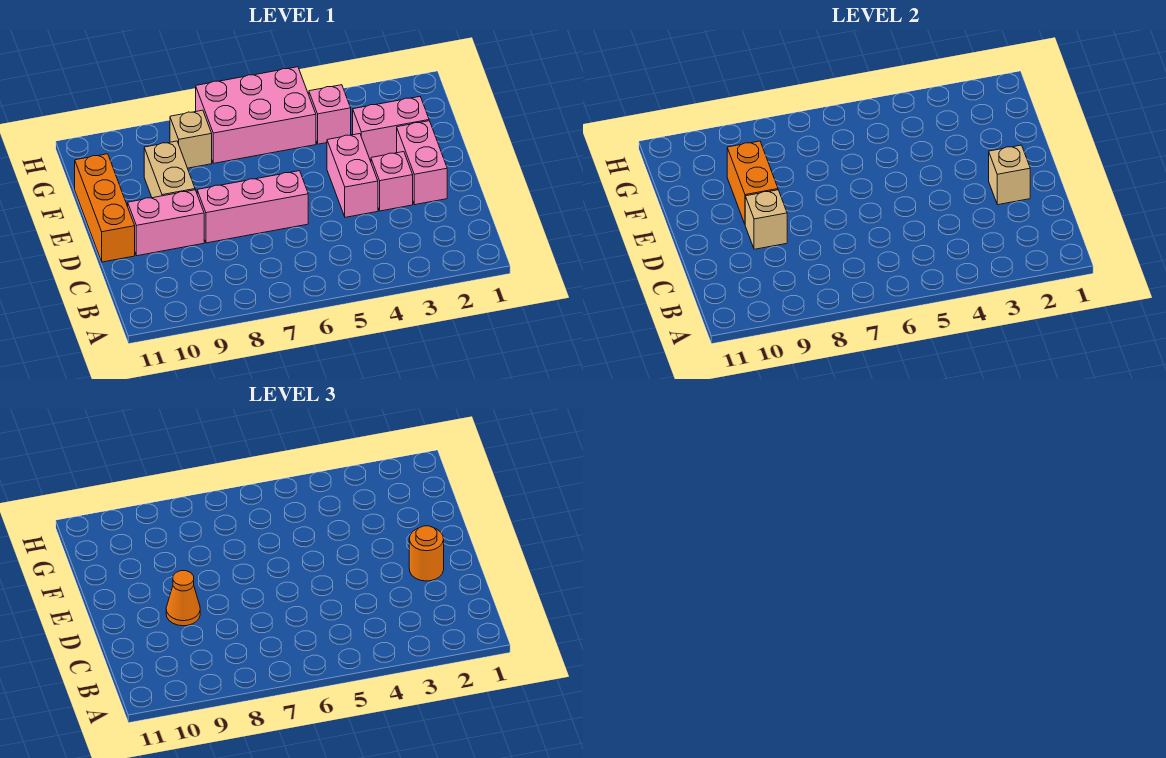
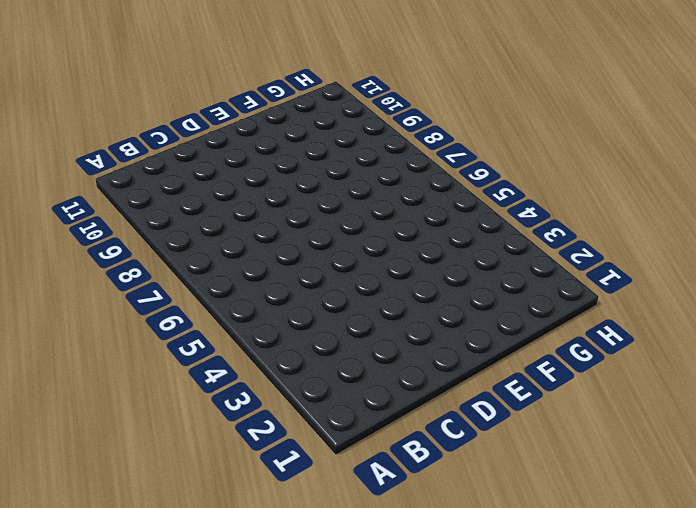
none -> pink brick D2:E2 level 1
none -> pink brick D3 level 1
none -> pink brick D4:E4 level 1

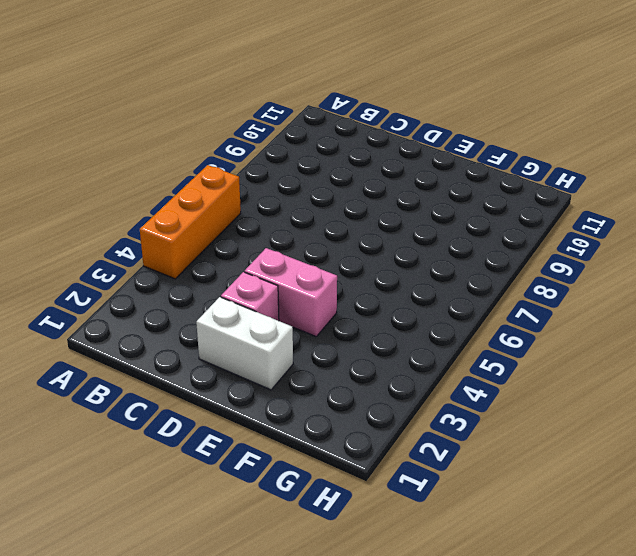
orange brick A4:A6 level 1 -> orange brick D11:F11 level 1
white brick D2:E2 level 1 -> pink brick D2:E2 level 1
none -> pink brick D6:D8 level 1
none -> pink brick D9:D10 level 1
none -> tan brick E9:F9 level 1

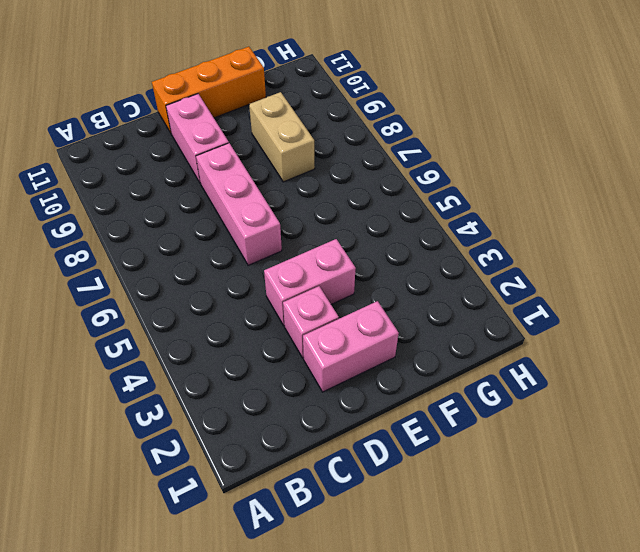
tan brick F8:F9 level 1 -> tan brick E9:F9 level 1
none -> pink brick F2:F3 level 1
none -> pink brick G4 level 1
none -> pink brick G5:H7 level 1

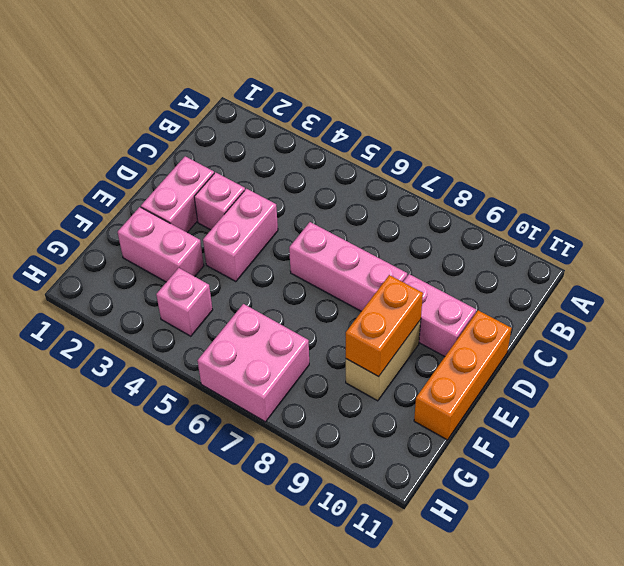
pink brick G6:H7 level 1 -> pink brick G5:H7 level 1
none -> tan brick G8 level 1
none -> tan brick D2 level 2
none -> tan brick D9 level 2

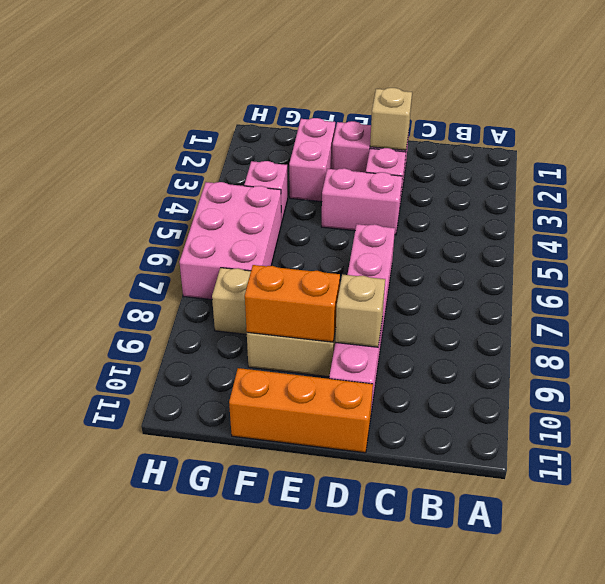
none -> orange round brick D2 level 3
none -> orange cone D9 level 3

